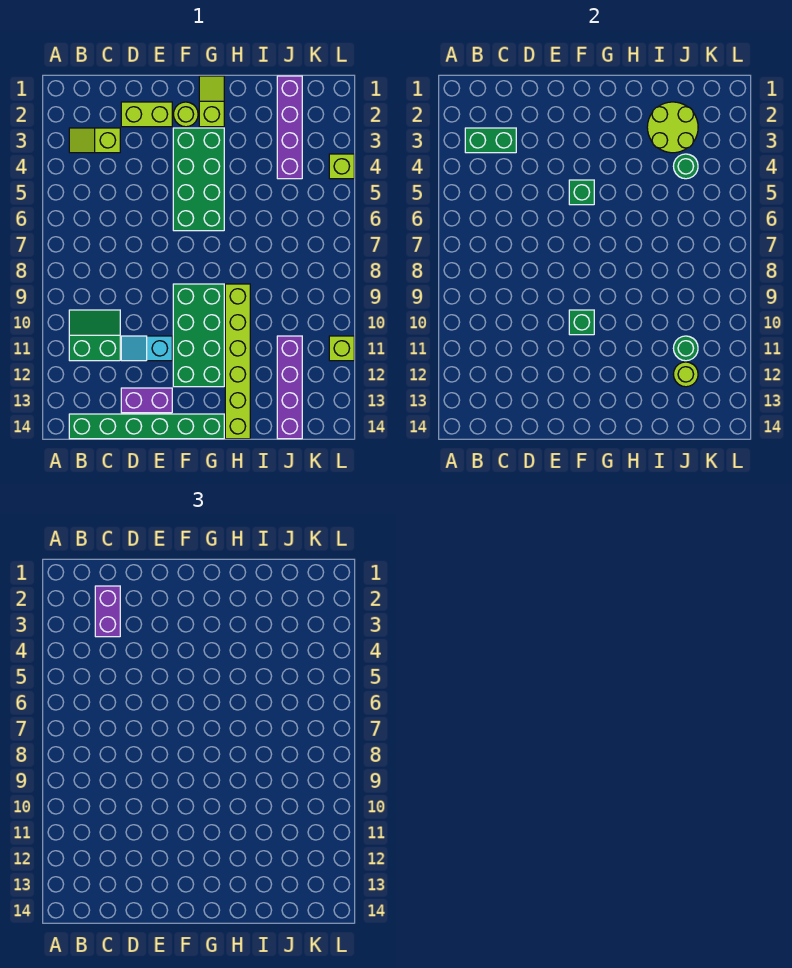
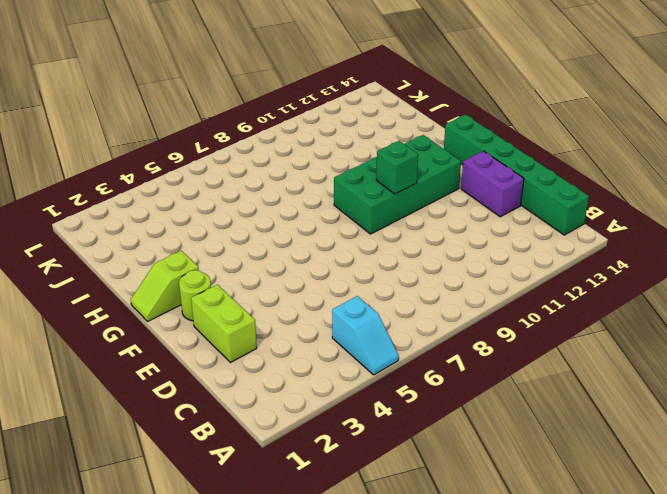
cyan slope A5:B5 level 1 top B -> cyan slope D11:E11 level 1 top E
none -> lime slope B3:C3 level 1 top C
none -> green slope B10:C11 level 1 top 11
none -> green brick F3:G6 level 1

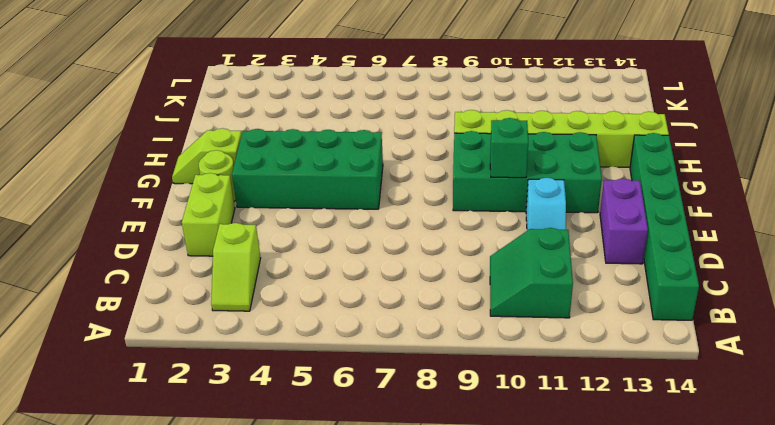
none -> purple brick J1:J4 level 1
none -> purple brick J11:J14 level 1
none -> lime brick L4 level 1

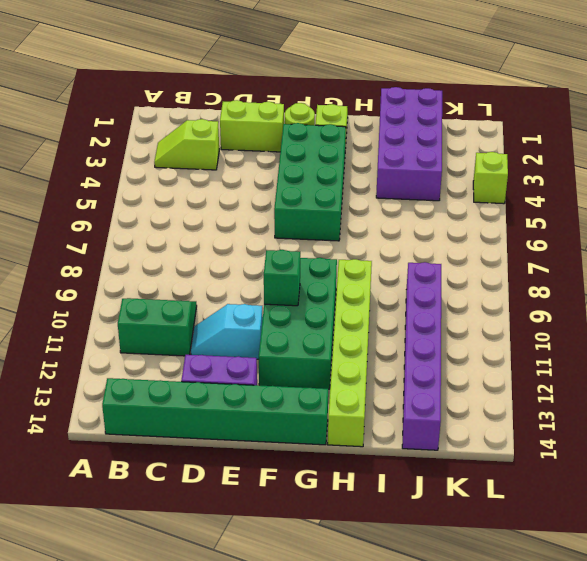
purple brick I1:J4 level 1 -> purple brick J1:J4 level 1
purple brick J9:J14 level 1 -> purple brick J11:J14 level 1
none -> lime brick L11 level 1
none -> green brick B3:C3 level 2
none -> green brick F5 level 2

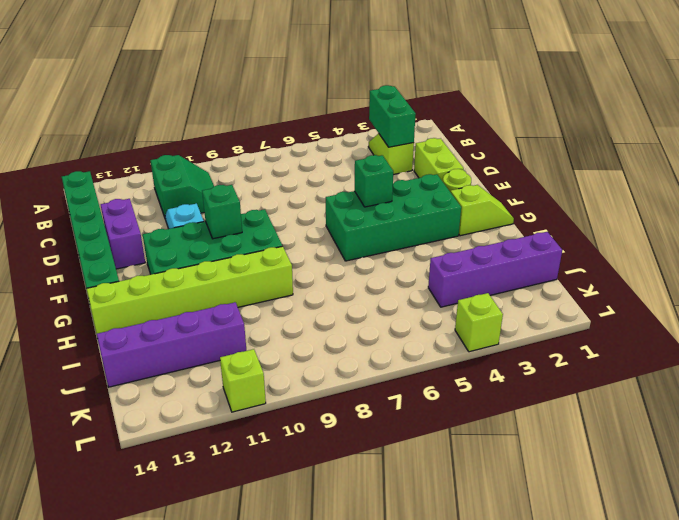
none -> lime round brick I2:J3 level 2
none -> green round brick J4 level 2
none -> green round brick J11 level 2

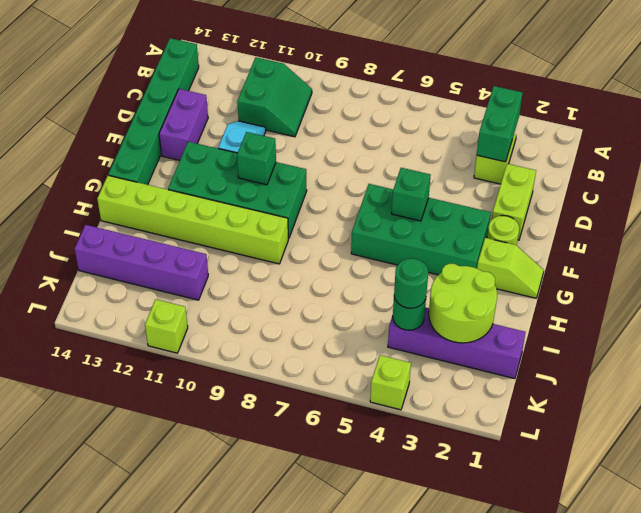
green round brick J4 level 3 -> green round brick J11 level 2
none -> lime round brick J12 level 2
none -> purple brick C2:C3 level 3

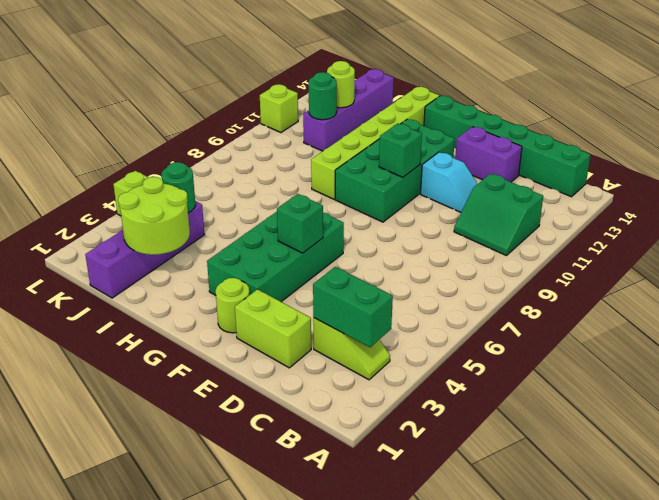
none -> lime slope G1:G2 level 1 top 2
none -> purple brick C2:C3 level 3

